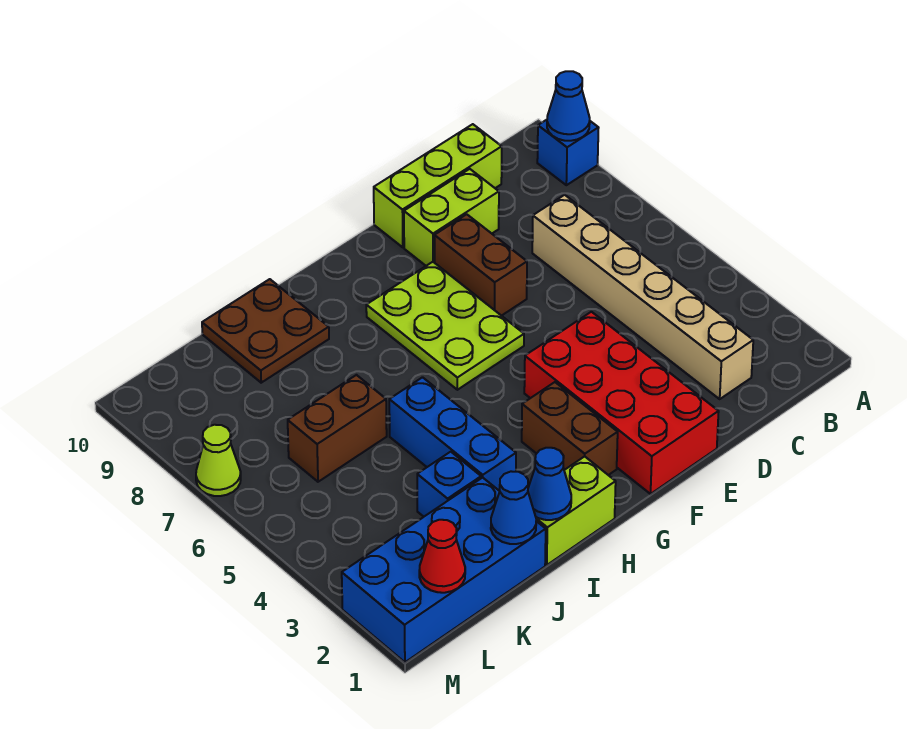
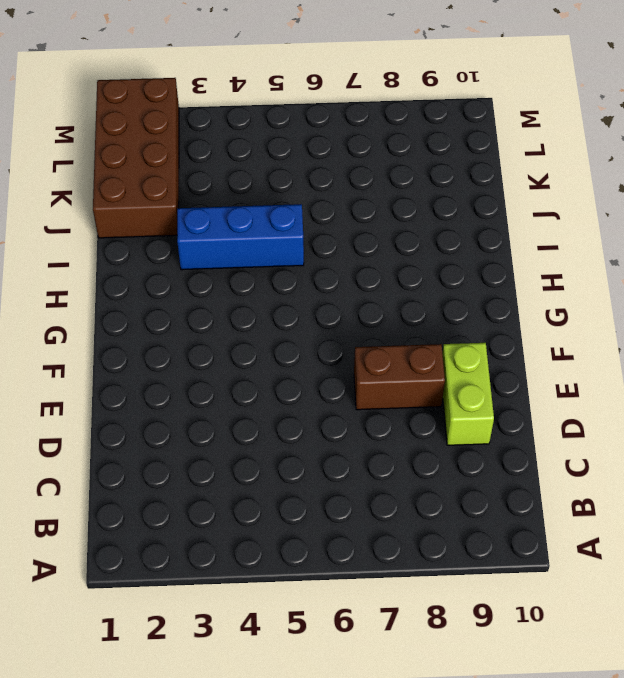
brown brick J1:M2 level 1 -> blue brick J1:M2 level 1
none -> blue brick A9 level 1
none -> tan brick C2:C7 level 1
none -> lime brick C10:E10 level 1

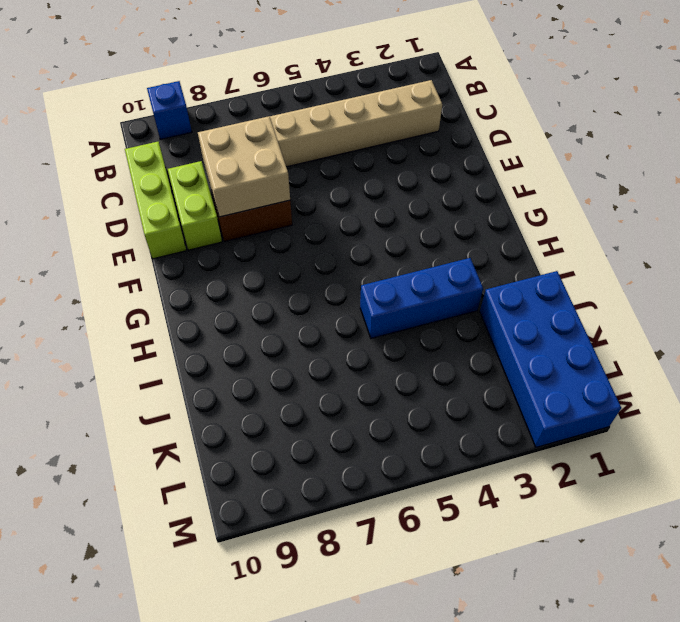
tan brick D7:E8 level 2 -> none
none -> red brick E1:F4 level 1
none -> lime plate F6:G8 level 1
none -> brown brick G2:G3 level 1

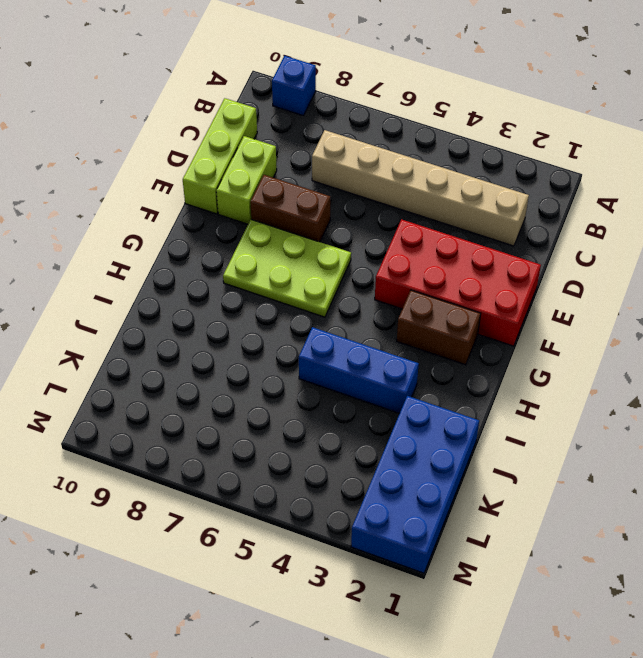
none -> lime brick H1:I1 level 1
none -> brown plate I9:J10 level 1
none -> blue brick J3 level 1

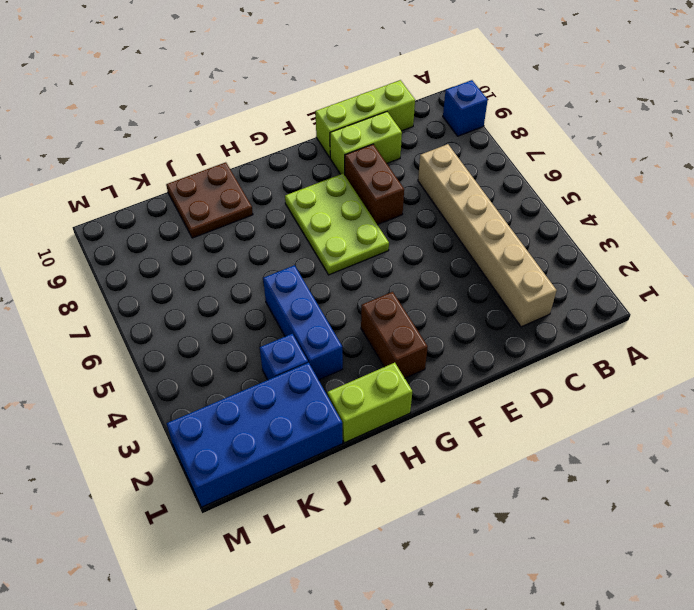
none -> red brick E1:F4 level 1
none -> brown brick J6:K6 level 1
none -> lime cone M7 level 1

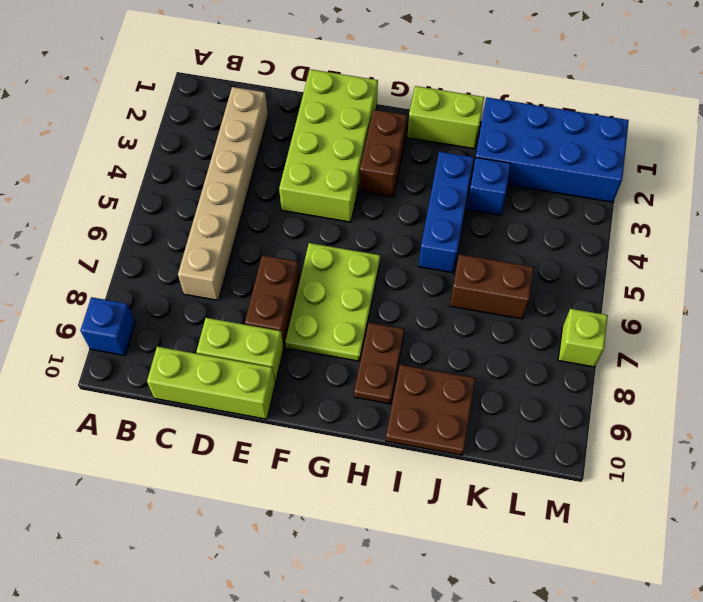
lime brick E1:F4 level 1 -> red brick E1:F4 level 1
brown plate H8:H9 level 1 -> none
lime brick M7 level 1 -> lime cone M7 level 1
none -> blue cone A9 level 2
none -> blue cone I1 level 2
none -> blue cone J1 level 2

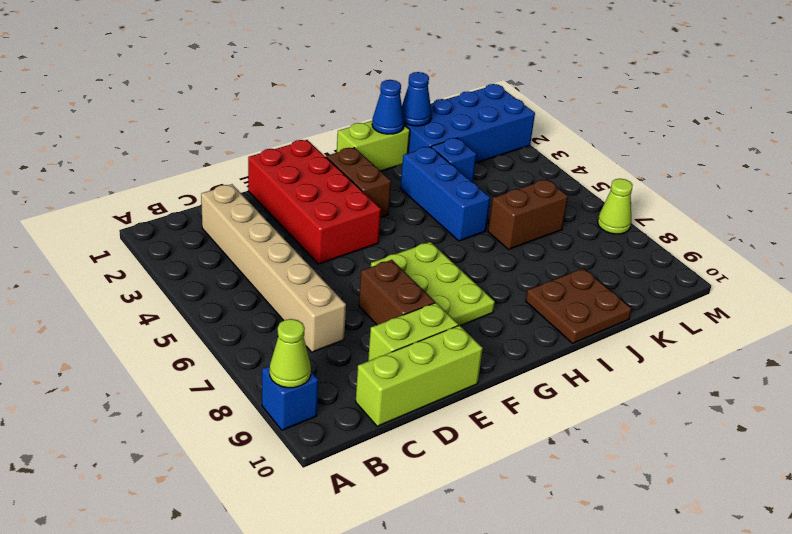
lime cone A9 level 2 -> blue cone A9 level 2
none -> red cone L1 level 2

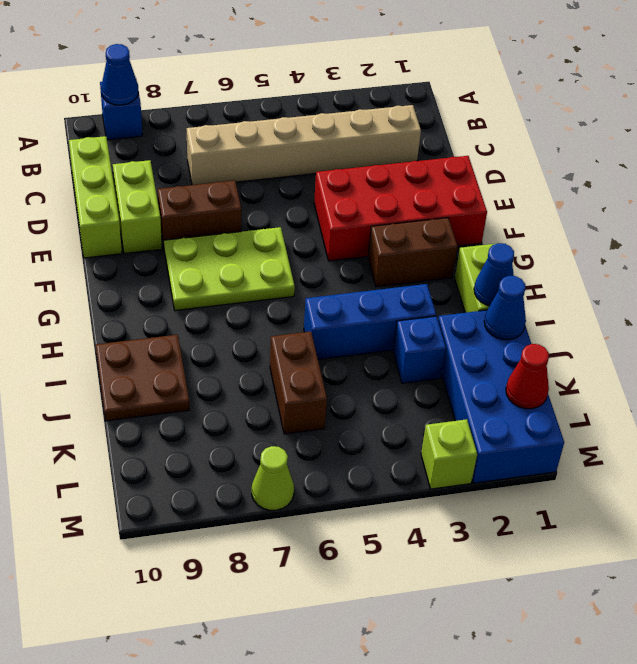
lime brick M3 level 1 -> none

